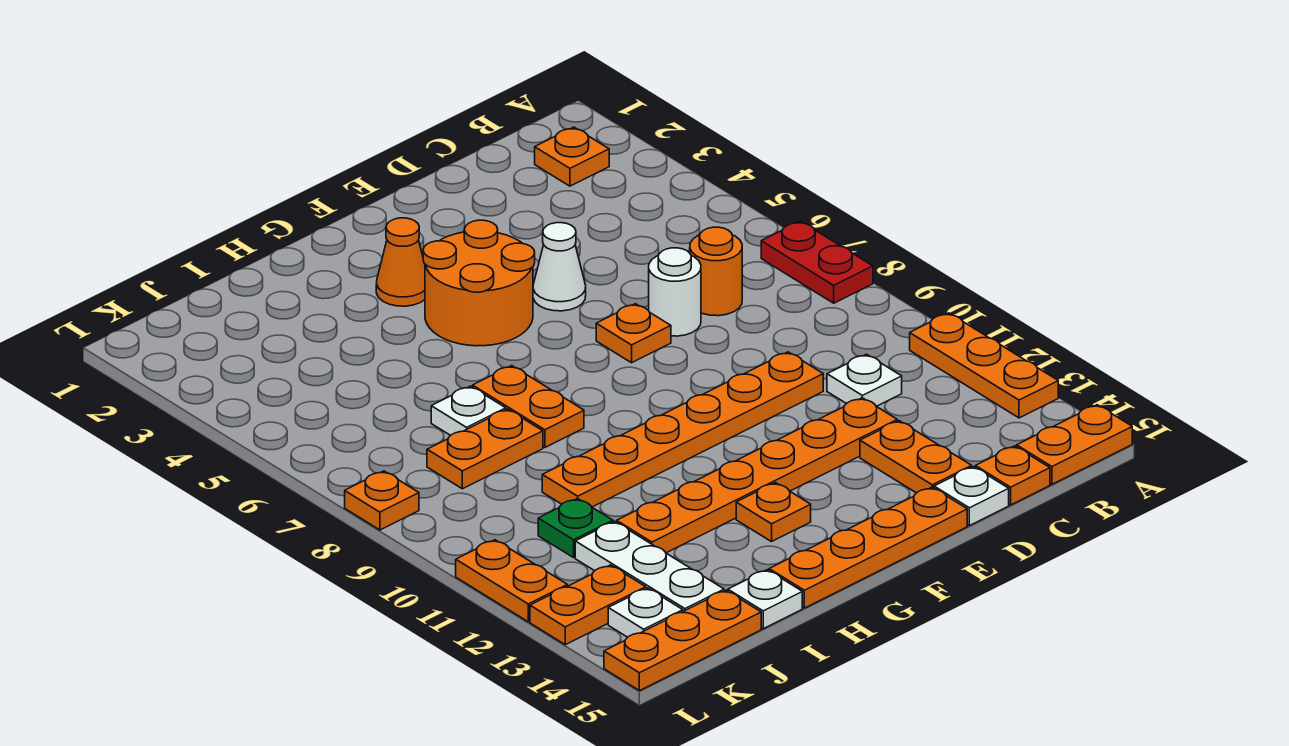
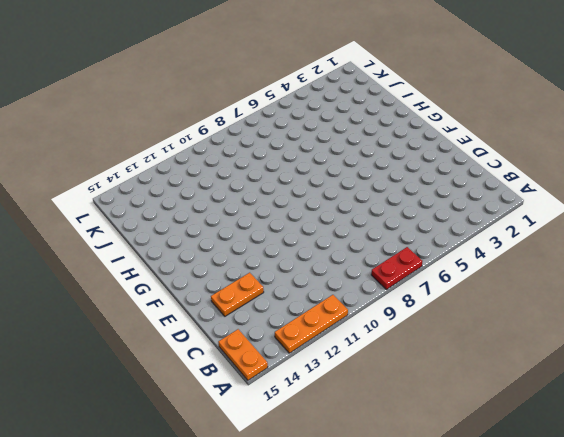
none -> orange plate B2 level 1
none -> orange round brick C7 level 1
none -> white plate C11 level 1

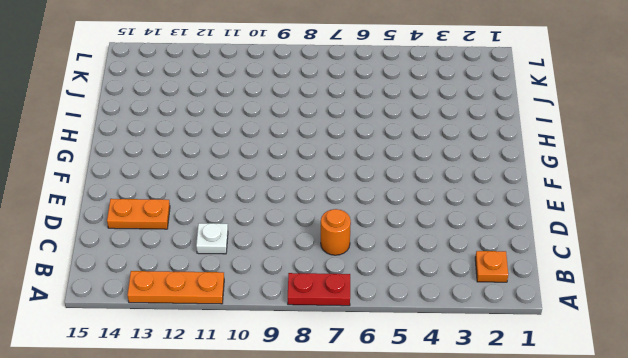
none -> orange plate A15:B15 level 1
none -> orange plate C15 level 1
none -> white round brick D7 level 1

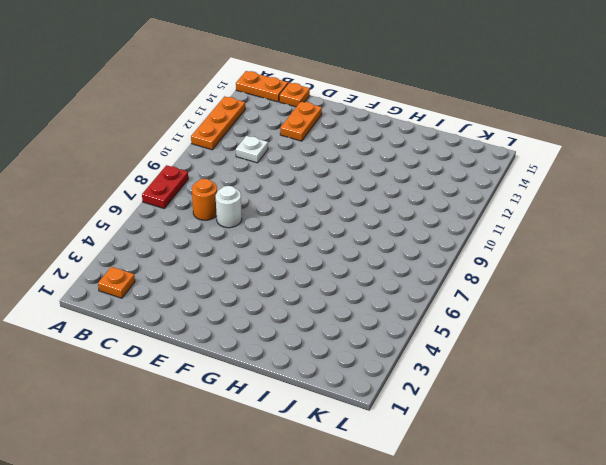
none -> orange plate D10:I10 level 1
none -> orange plate D12:I12 level 1
none -> white plate D15 level 1

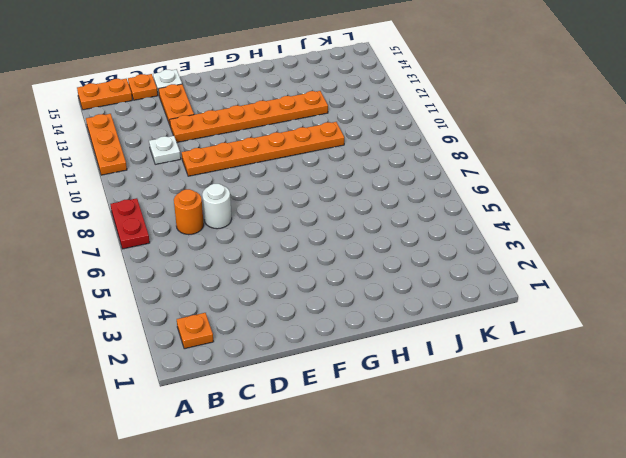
none -> white cone E5 level 1
none -> orange plate E7 level 1
none -> orange plate E15:H15 level 1

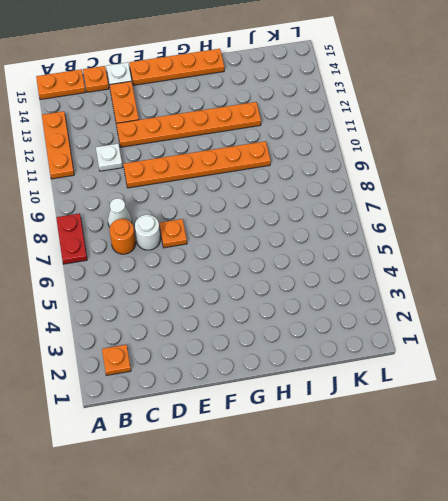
white cone C8 level 1 -> white cone E5 level 1
none -> orange round brick F4:G5 level 1
none -> orange cone G3 level 1
none -> orange plate G13 level 1

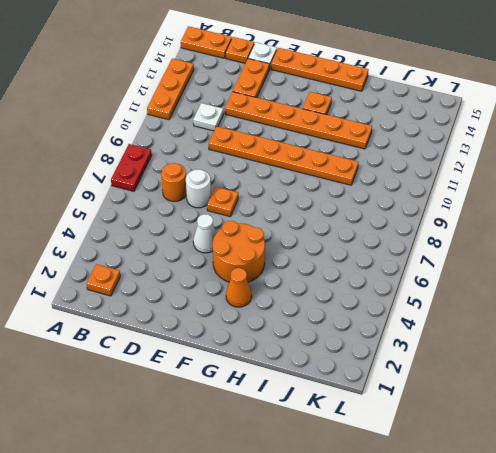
none -> orange plate H7:H8 level 1
none -> white plate I7 level 1
none -> orange plate I8:J8 level 1

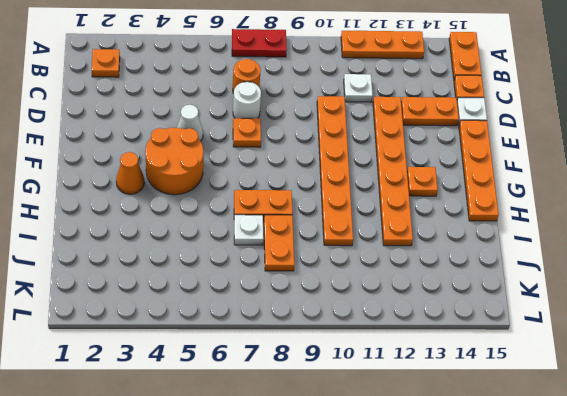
none -> white plate I15 level 1
none -> green plate J11 level 1
none -> white plate J12:J14 level 1

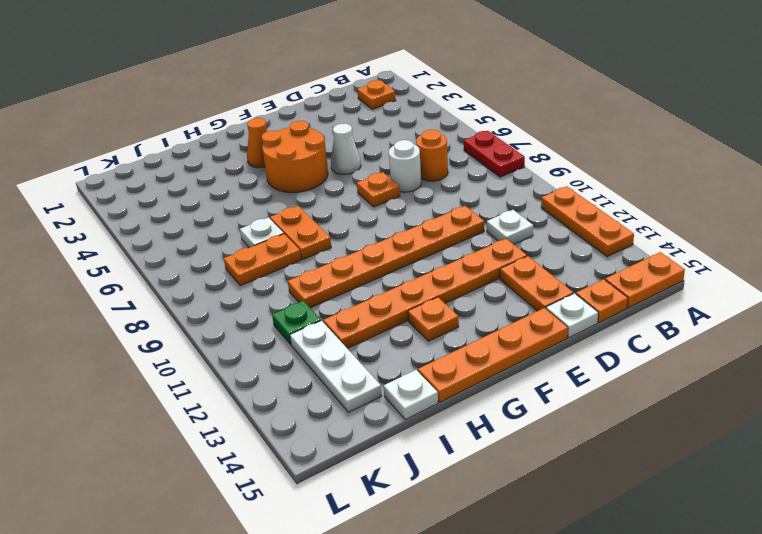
none -> orange plate J15:L15 level 1
none -> orange plate K13:L13 level 1
none -> white plate K14 level 1

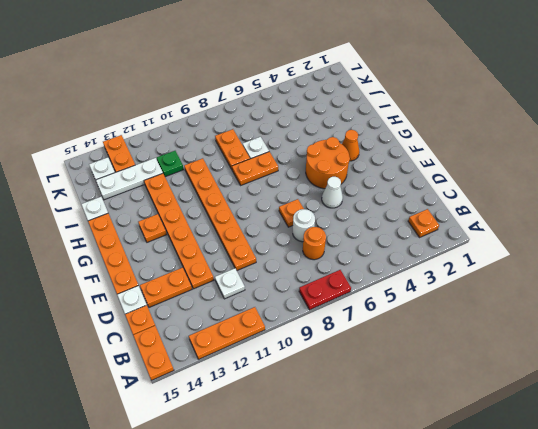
none -> orange plate J15:L15 level 1
none -> orange plate L8 level 1
none -> orange plate L11:L12 level 1

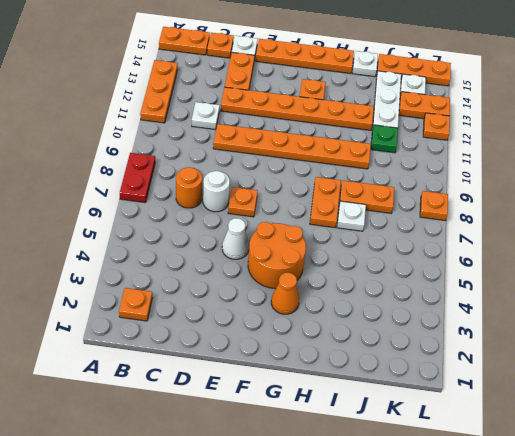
orange plate L12 level 1 -> orange plate L11:L12 level 1

